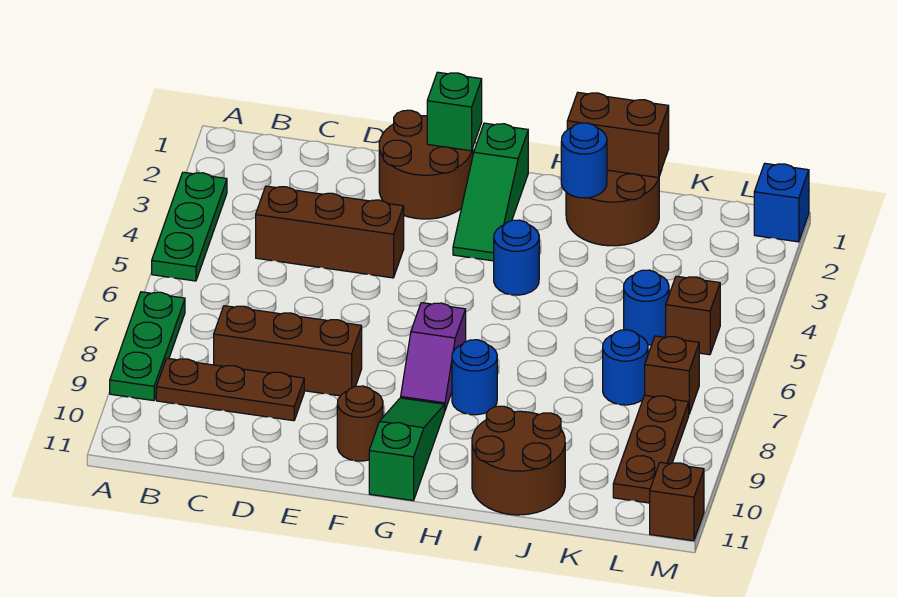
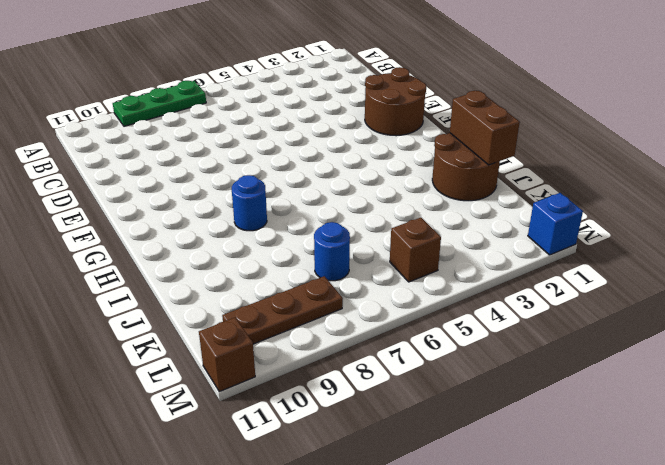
none -> green plate A3:A5 level 1
none -> brown plate B9:D9 level 1
none -> brown brick C4:E4 level 1

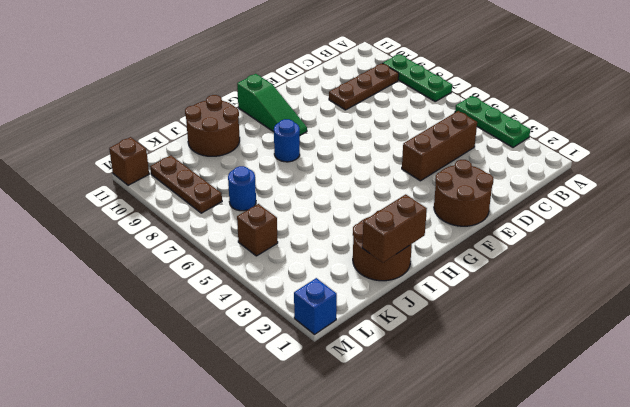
none -> brown brick C8:E8 level 1
none -> brown round brick F10 level 1
none -> green slope G1:G3 level 1 top 1

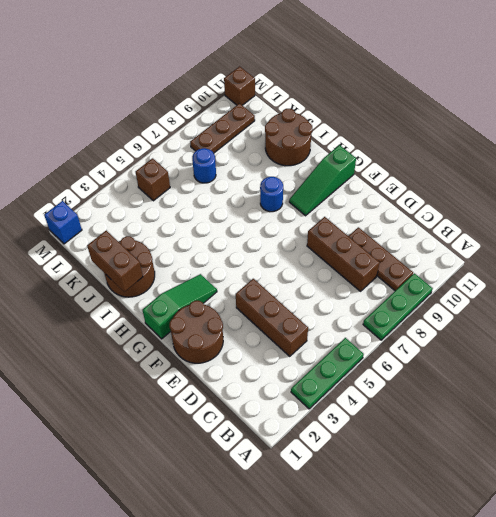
none -> brown round brick F10 level 1
none -> purple slope G7:G8 level 1 top 7
none -> blue round brick H4 level 1

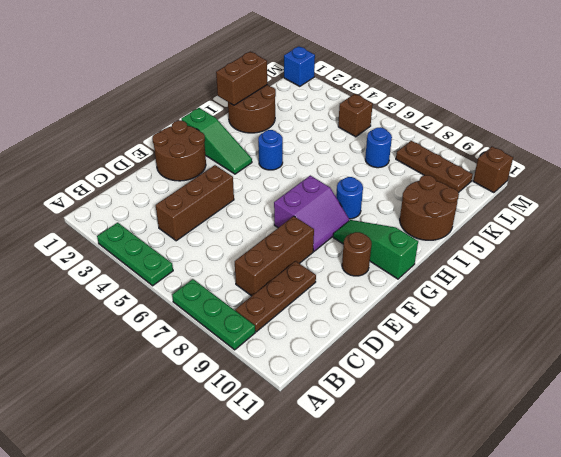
purple slope F7:G8 level 1 top 7 -> purple slope G7:G8 level 1 top 7
none -> blue round brick K5 level 1
none -> brown brick L7 level 1
none -> green brick F1 level 2

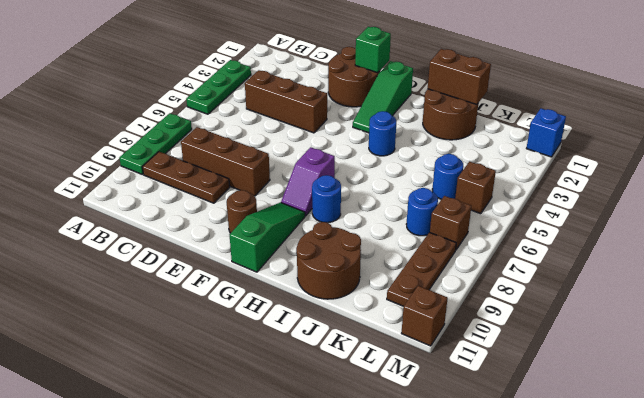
none -> blue round brick I2 level 2

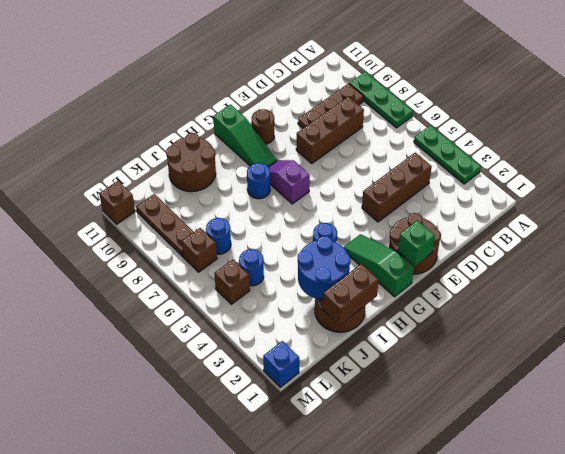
blue round brick I2:J3 level 2 -> blue round brick I2 level 2

